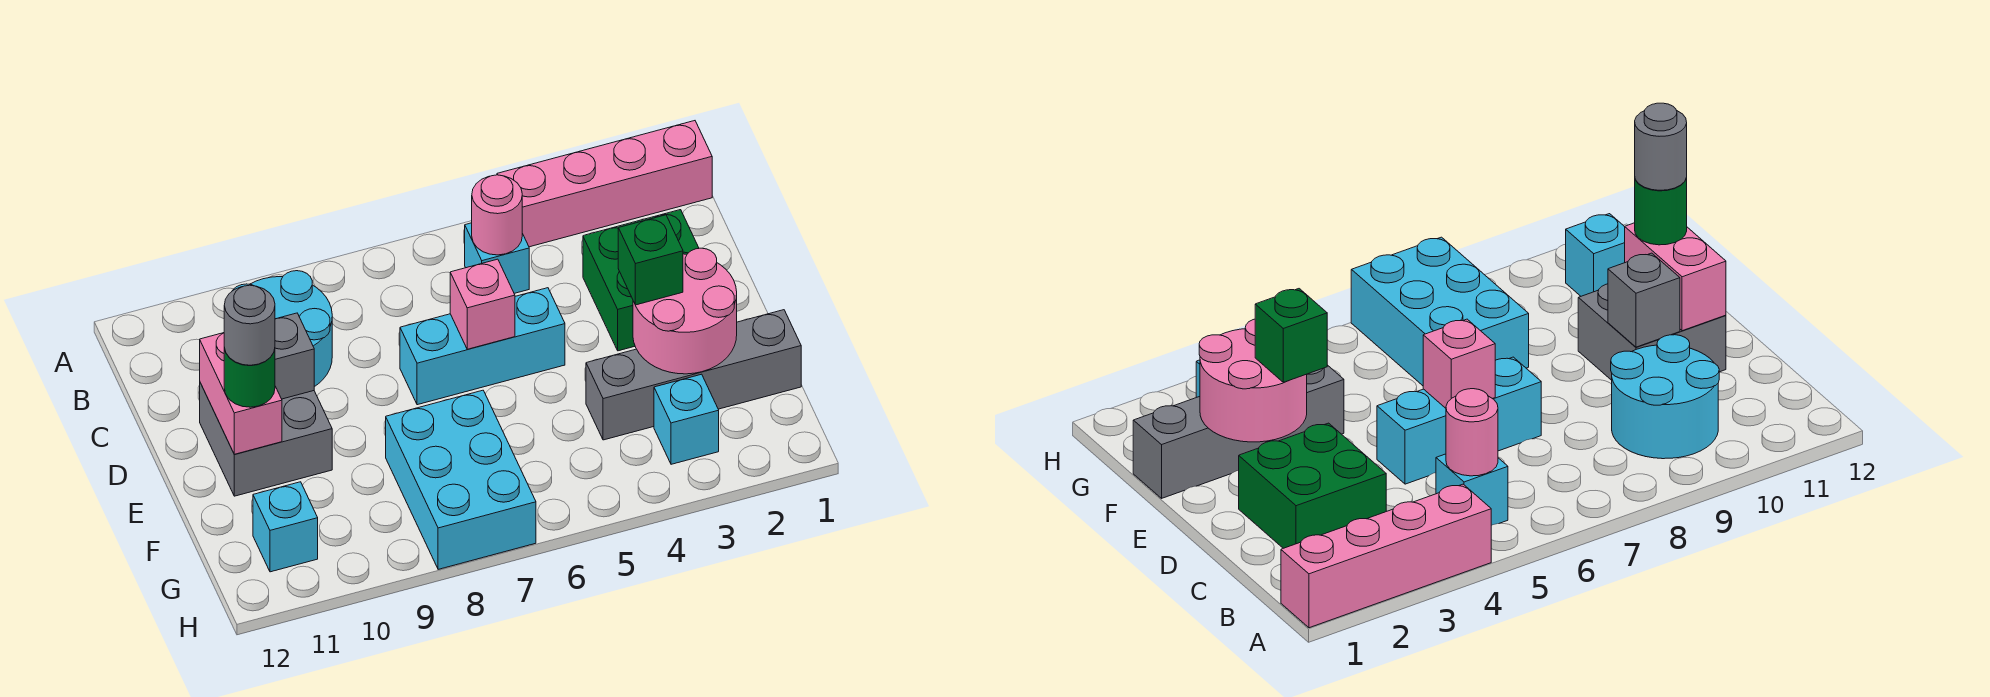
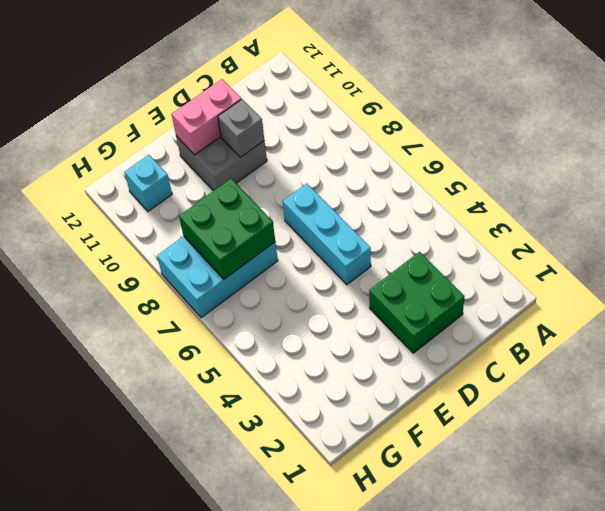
green brick F7:G8 level 2 -> none
none -> pink brick A1:A4 level 1
none -> cyan brick B5 level 1
none -> cyan round brick B9:C10 level 1

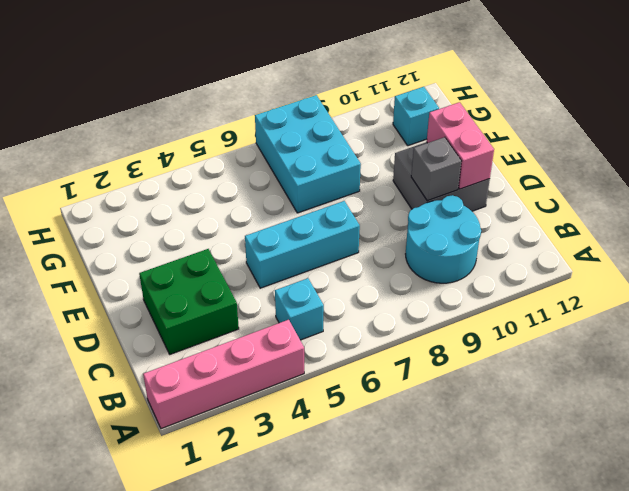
none -> grey brick F1:F4 level 1
none -> cyan brick G3 level 1
none -> pink round brick B5 level 2

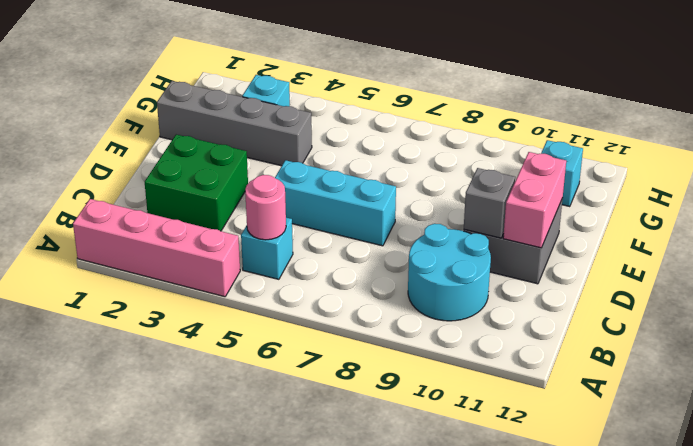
none -> cyan brick F7:H8 level 1
none -> pink brick D6 level 2
none -> pink round brick E2:F3 level 2

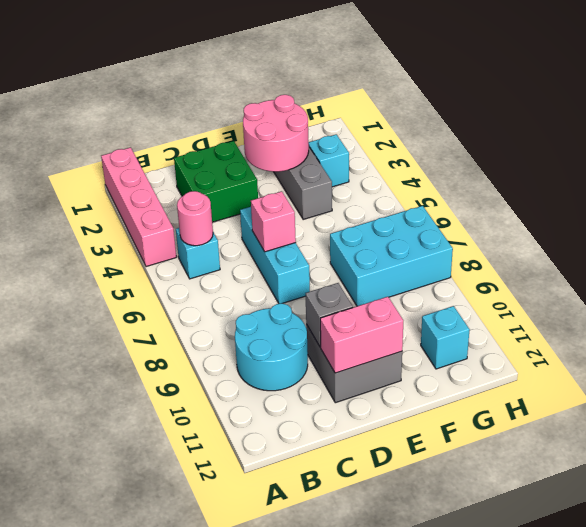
none -> green brick E3 level 3
none -> green round brick E11 level 3
none -> grey round brick E11 level 4

